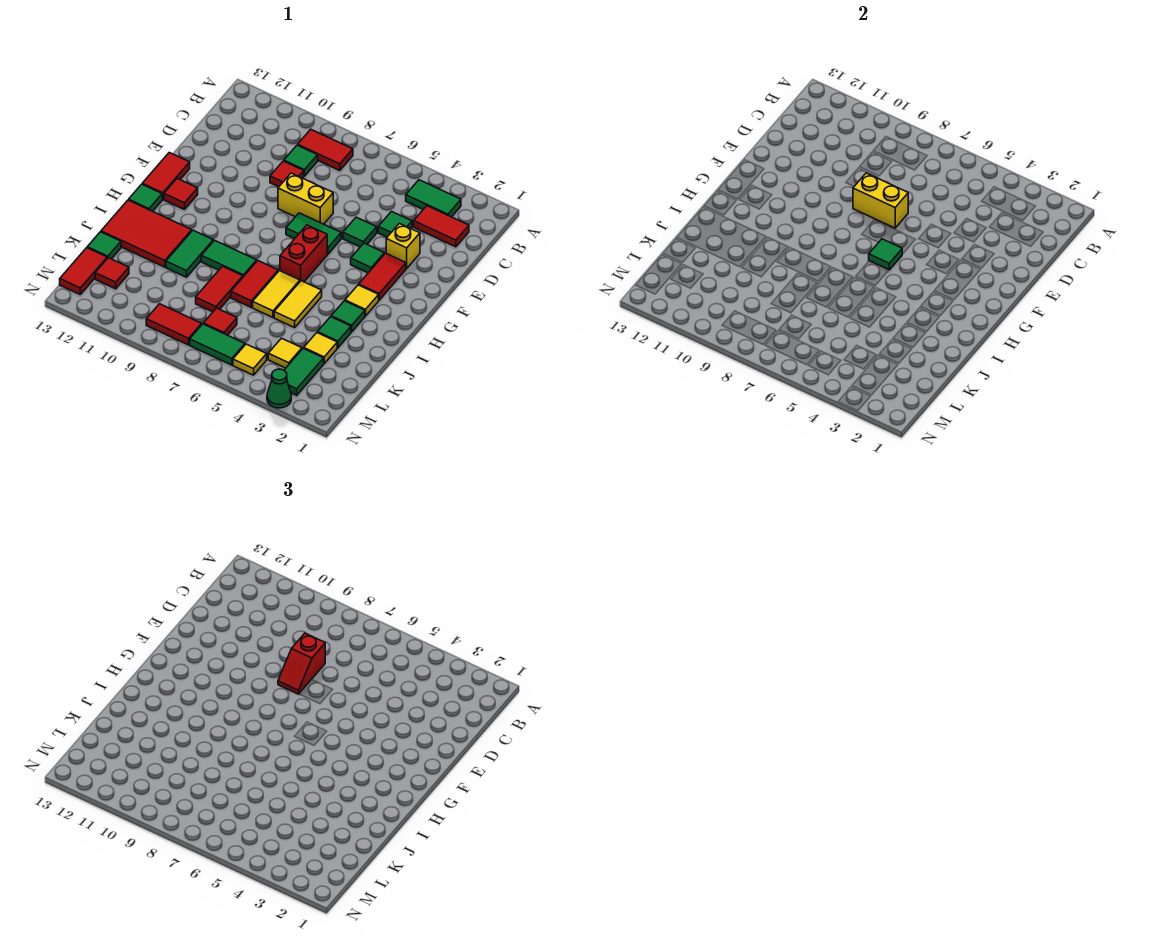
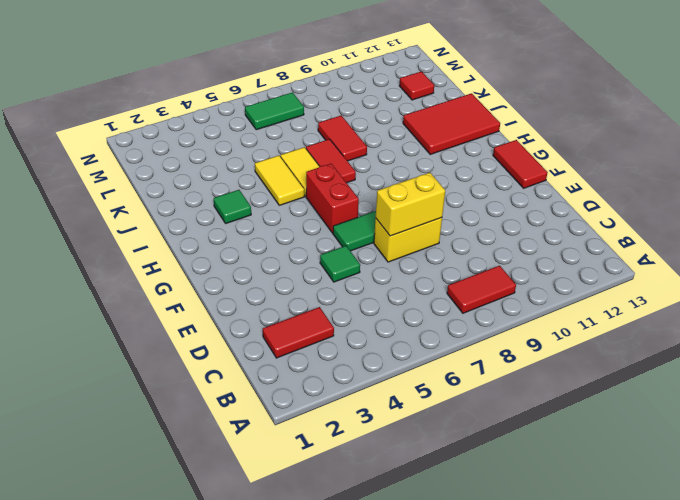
none -> green tile B3:B4 level 1
none -> green tile C9 level 1
none -> green tile D4 level 1
none -> red tile D9 level 1

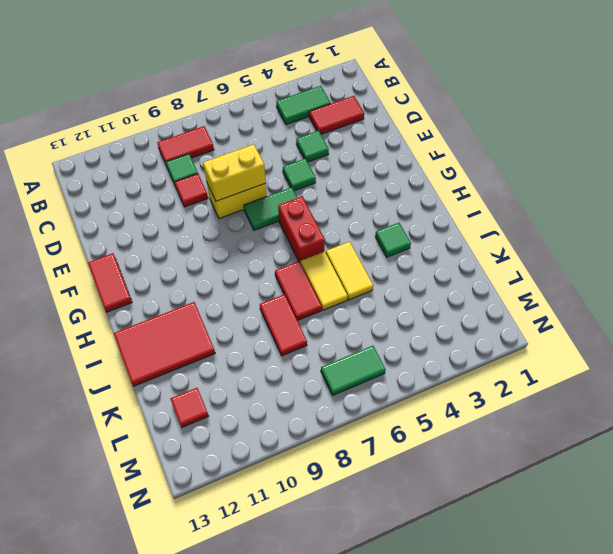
none -> yellow brick E3 level 1
none -> red tile F3:G3 level 1
none -> green tile F4 level 1
none -> red tile G12 level 1

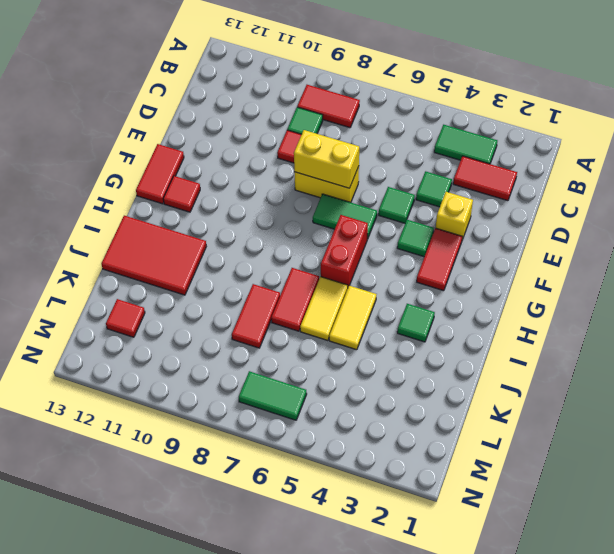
none -> yellow tile H3 level 1
none -> green tile H13 level 1
none -> green tile I8:I9 level 1
none -> green tile I10:J10 level 1

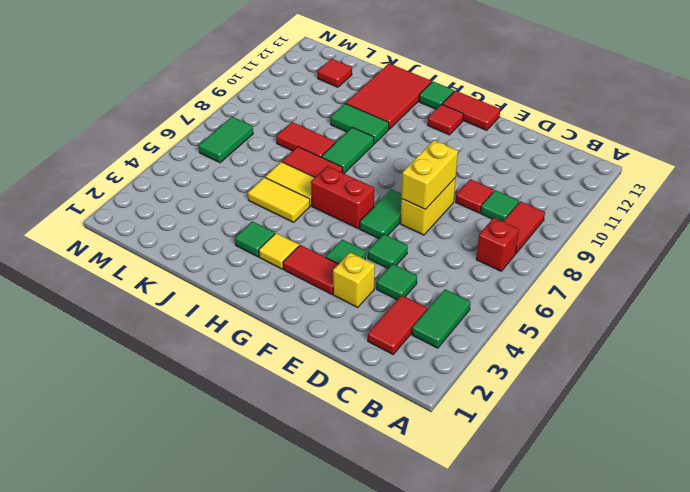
red brick B7 level 1 -> none
none -> green tile J3 level 1
none -> yellow tile K3 level 1
none -> green tile K13 level 1
none -> green tile L3:M3 level 1

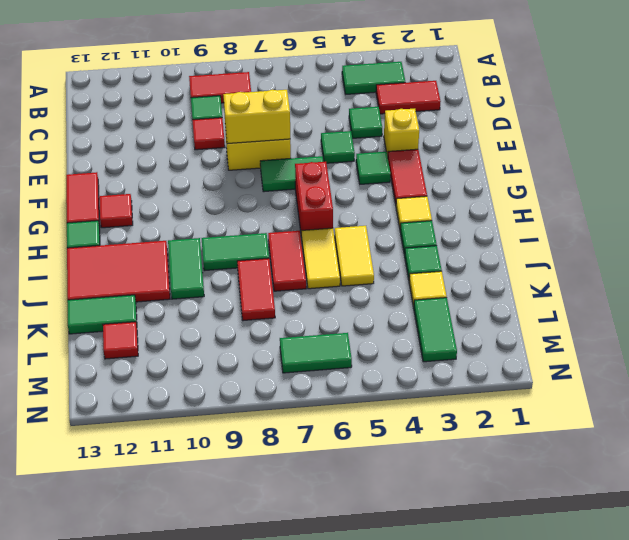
green tile K12:K13 level 1 -> green tile K13 level 1
none -> yellow tile L4 level 1
none -> red tile L7 level 1
none -> red tile L13:M13 level 1
none -> yellow tile M5 level 1

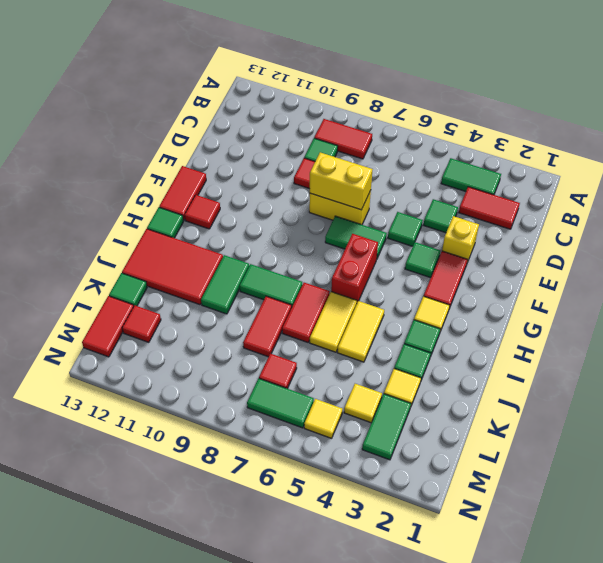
none -> red tile M8:M9 level 1
none -> green cone N3 level 1
none -> green tile G6 level 2
none -> red slope D8:E8 level 3 top D

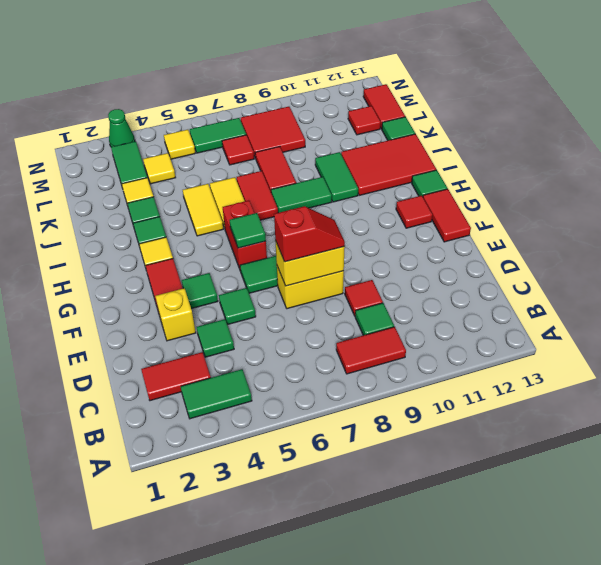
red slope E7:E8 level 3 top 7 -> red slope D8:E8 level 3 top D
red tile L8:M9 level 1 -> red tile M8:M9 level 1

